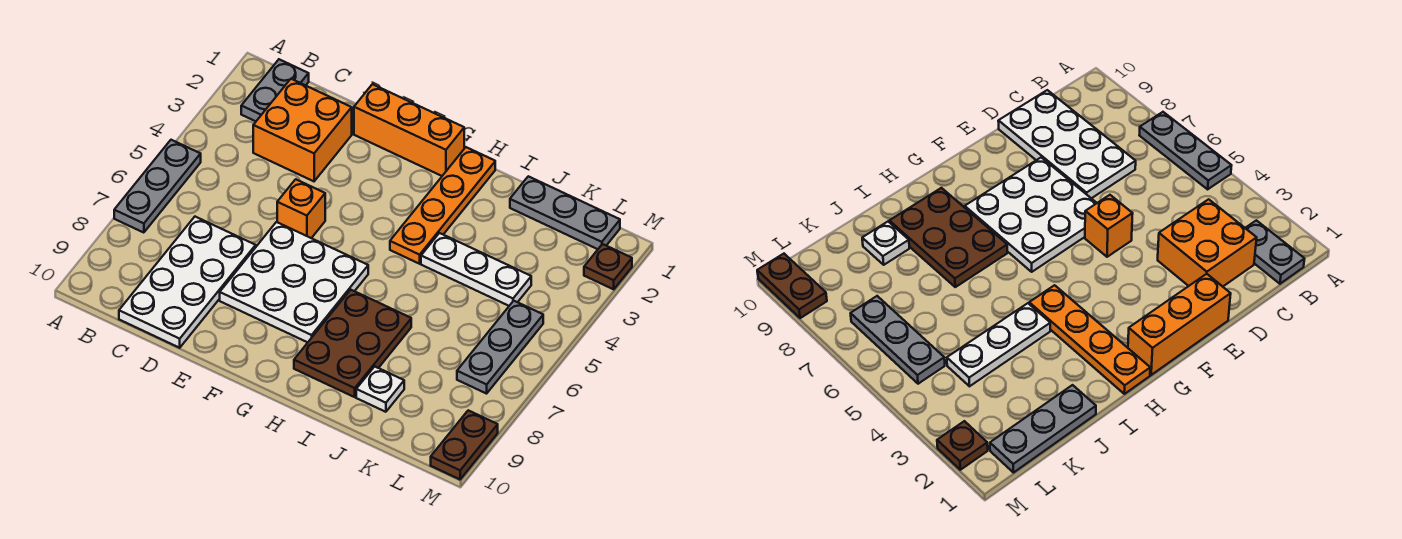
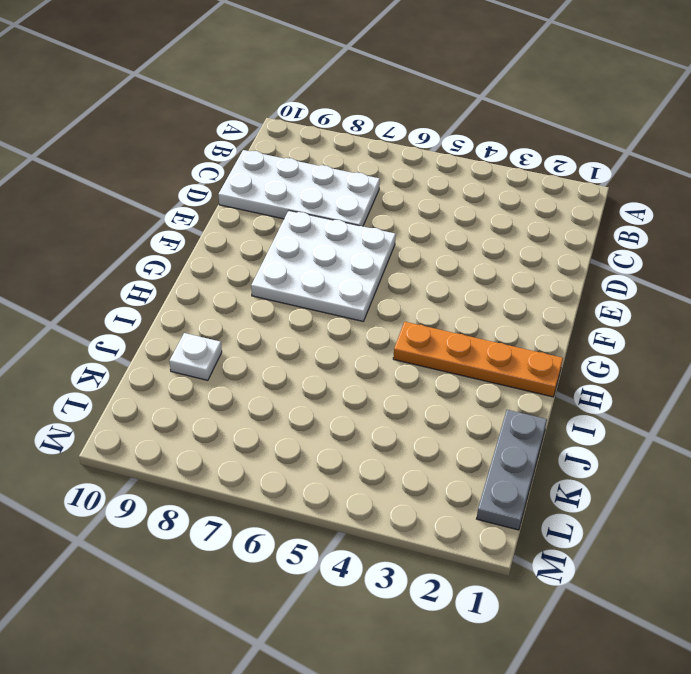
none -> grey plate A5:A7 level 1
none -> grey plate B1:B2 level 1
none -> orange brick C2:D3 level 1

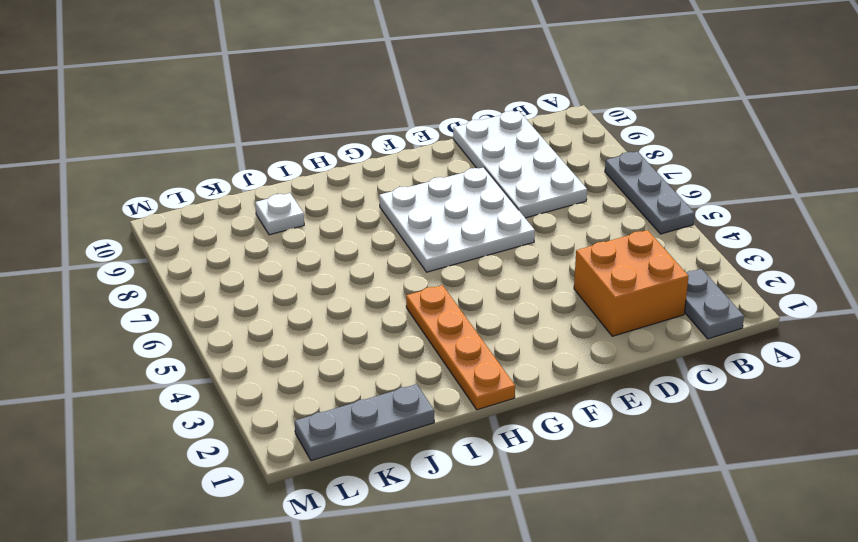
none -> orange brick E1:G1 level 1
none -> orange brick E5 level 1
none -> brown plate H7:I9 level 1

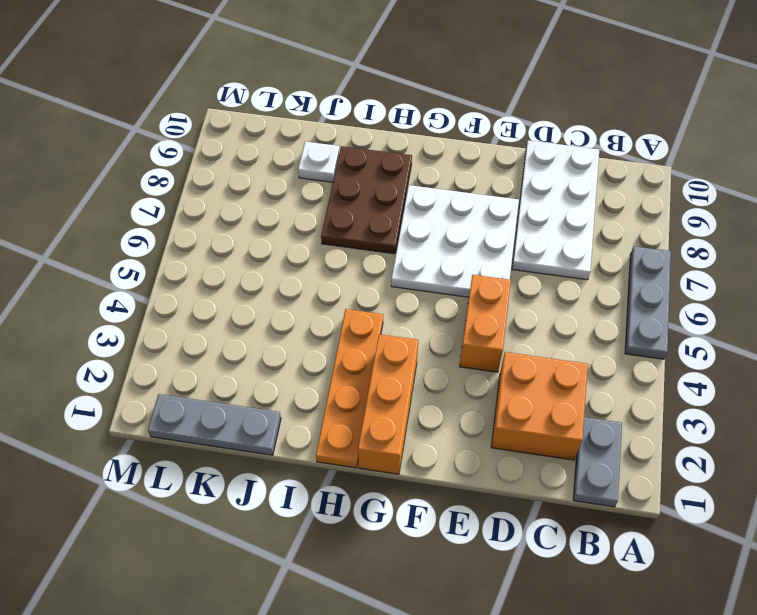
orange brick E4:E5 level 1 -> orange brick E5 level 1
orange brick G1:G3 level 1 -> orange brick E1:G1 level 1
none -> white plate I4:K4 level 1
none -> grey plate L5:L7 level 1
none -> brown plate M2 level 1

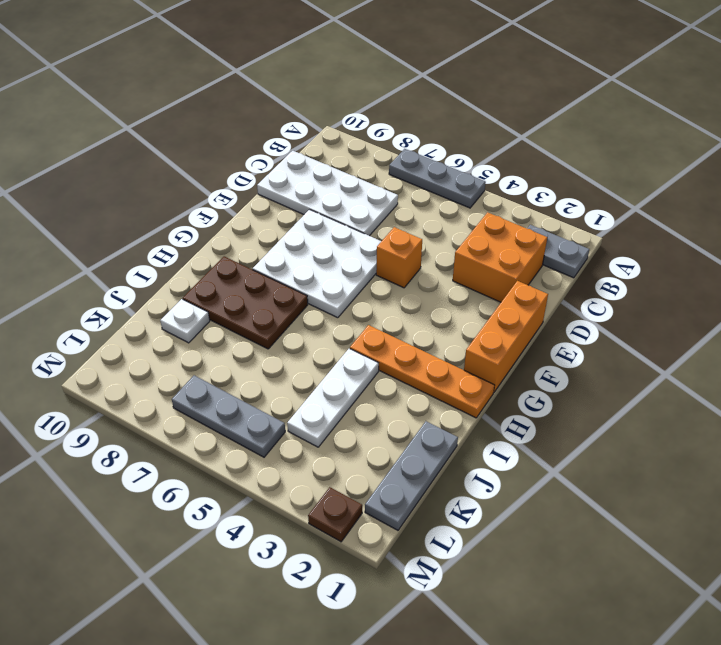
none -> brown plate M9:M10 level 1

